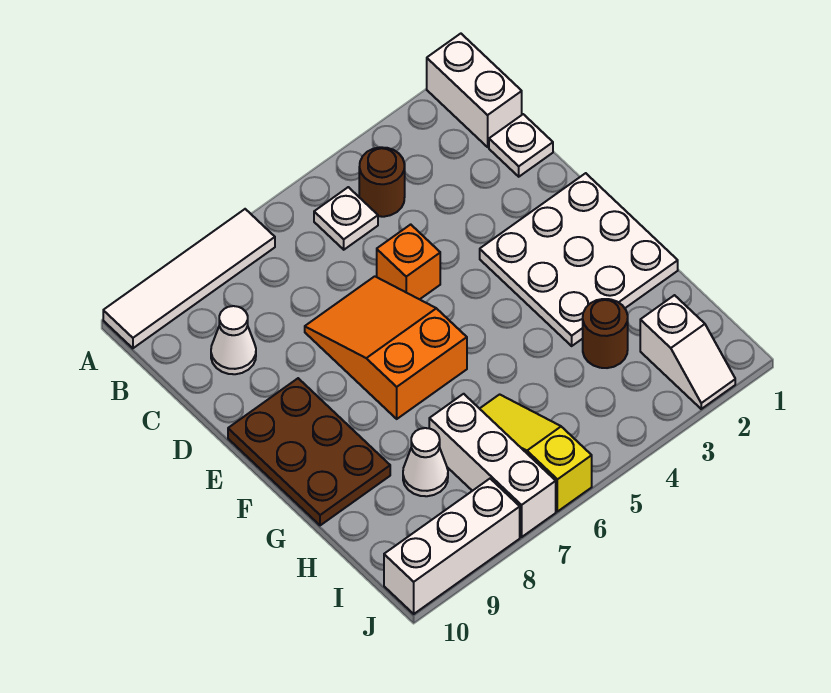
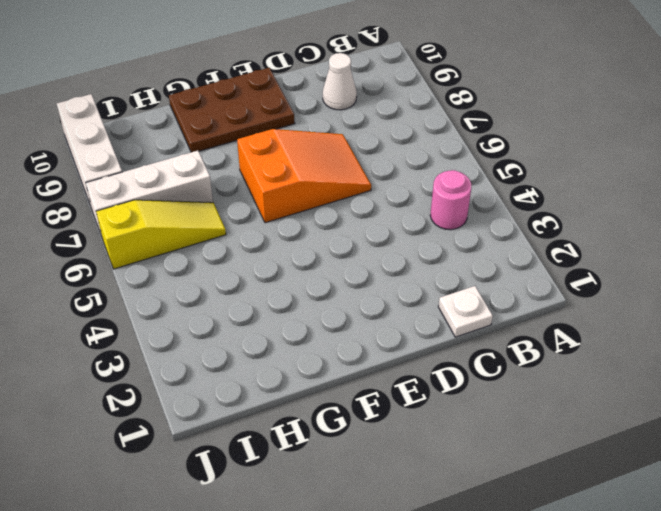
pink round brick B4 level 1 -> brown round brick B4 level 1
none -> white brick A1:B1 level 1
none -> white tile A7:A10 level 1
none -> white plate B5 level 1

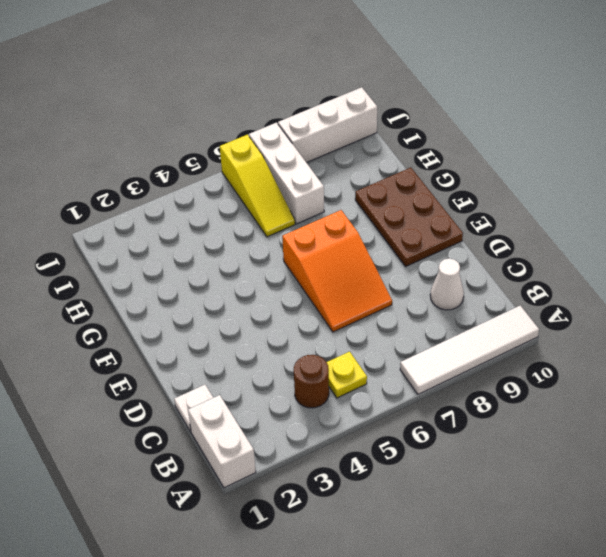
yellow plate B5 level 1 -> white plate B5 level 1
none -> orange brick D5 level 1
none -> white plate E1:G3 level 1
none -> brown round brick H3 level 1

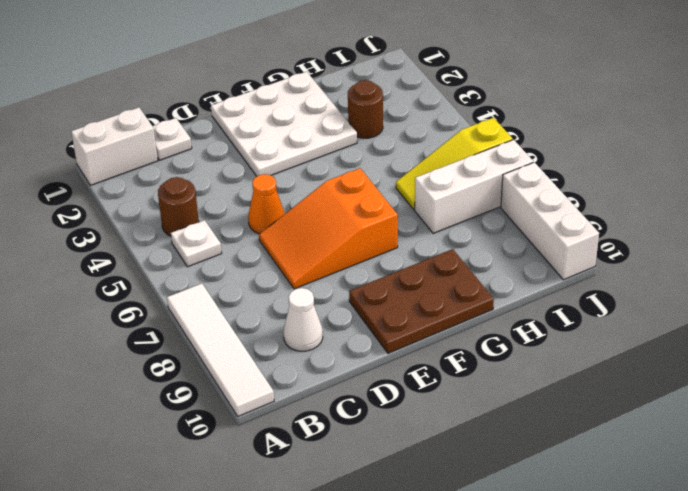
orange cone D5 level 1 -> orange brick D5 level 1
none -> white cone H8 level 1
none -> white slope I2:J2 level 1 top I

